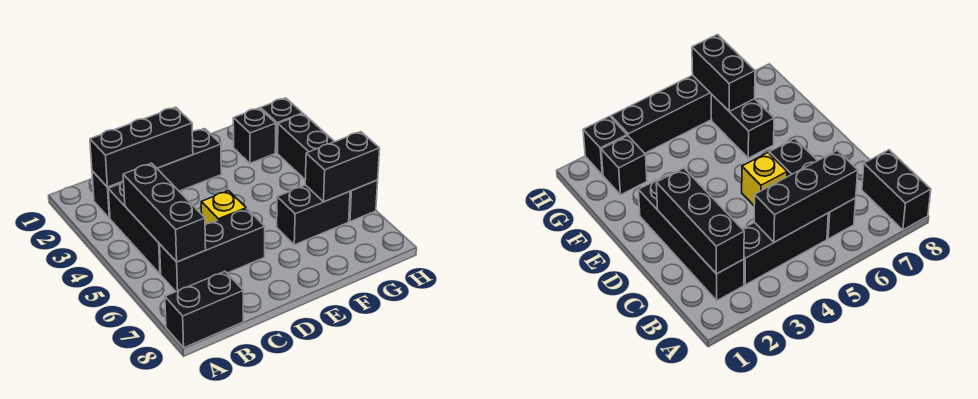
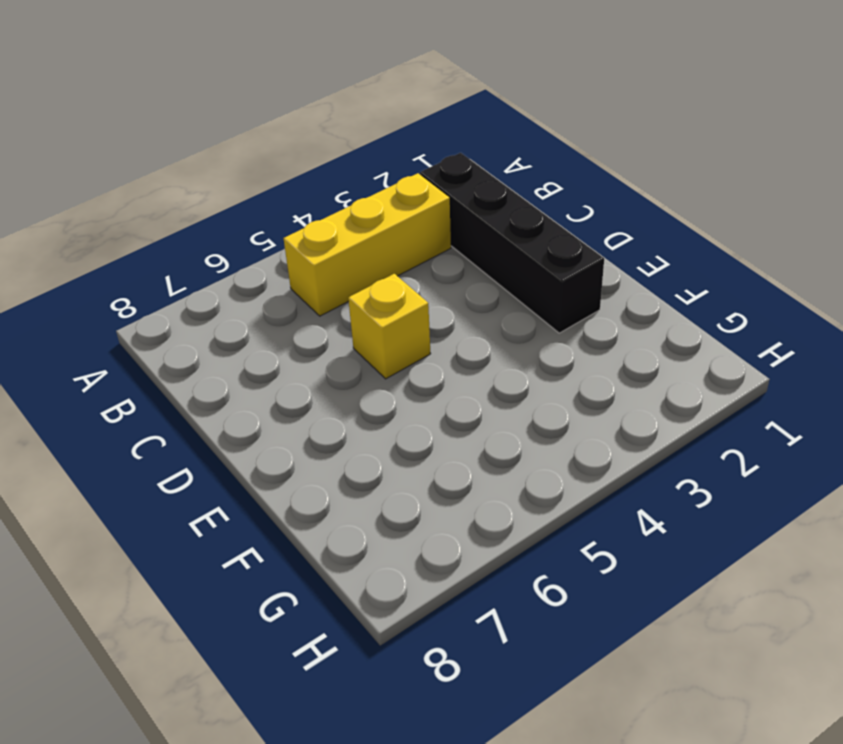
yellow brick B3:B5 level 1 -> black brick B3:B5 level 1
none -> black brick A8:B8 level 1
none -> black brick B6:D6 level 1
none -> black brick F6:G6 level 1

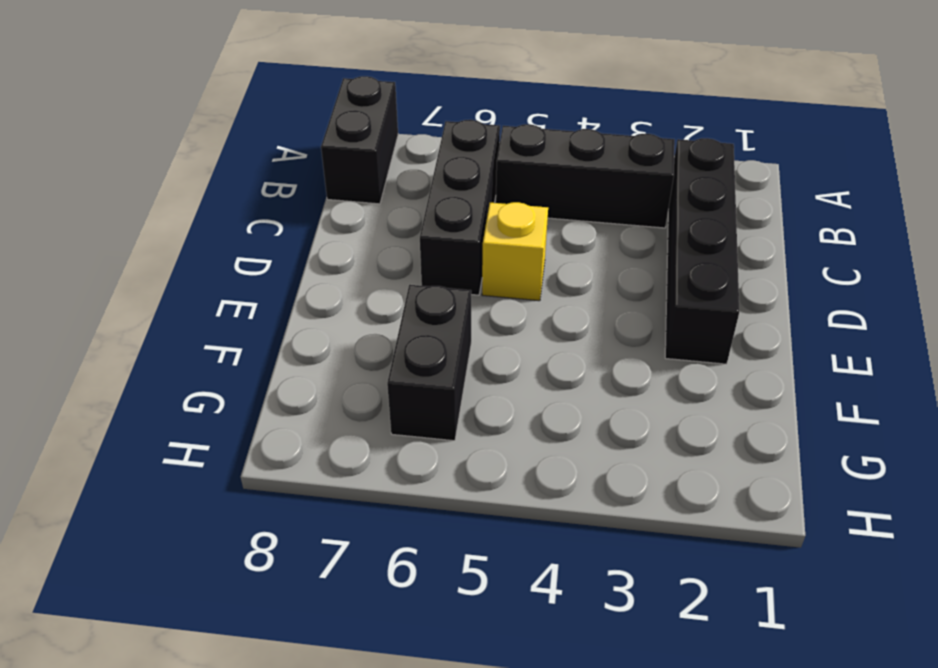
none -> black brick G2 level 1
none -> black brick H2 level 1
none -> black brick H3:H6 level 1

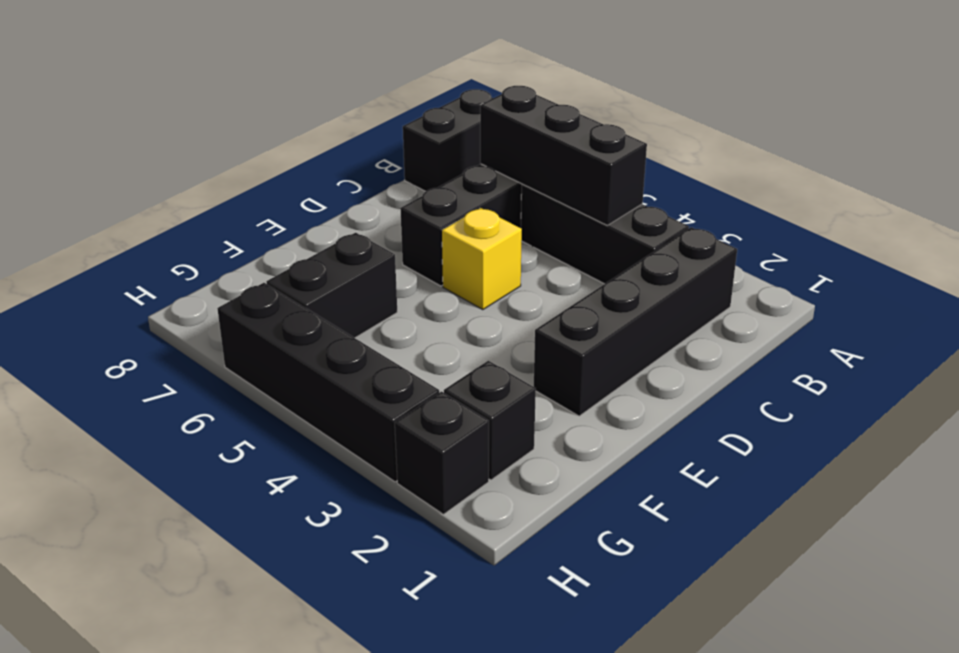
none -> black brick B2:D2 level 2
none -> black brick G6:H6 level 2

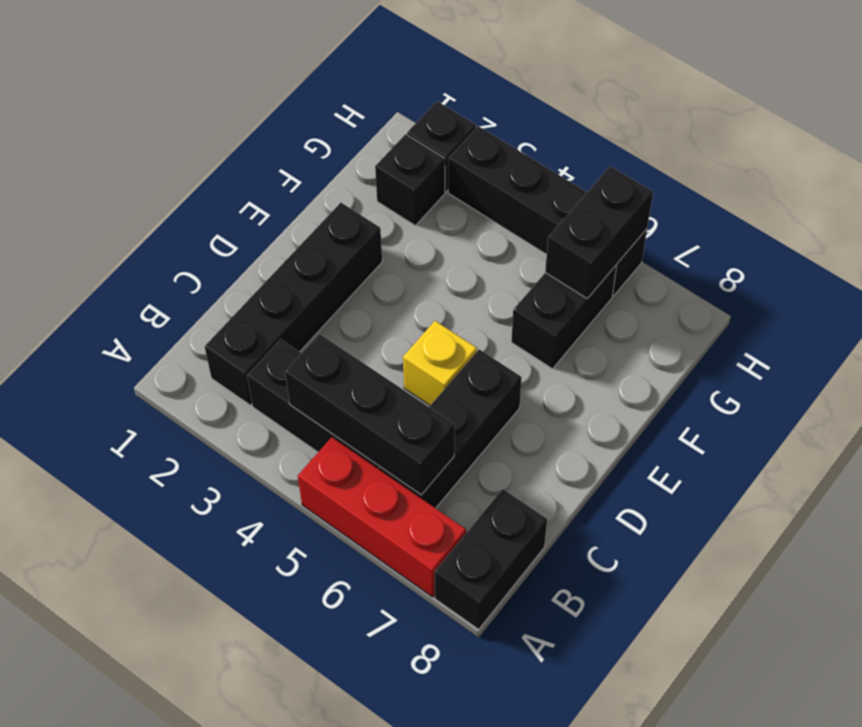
red brick A5:A7 level 1 -> none
none -> black brick B2:D2 level 2

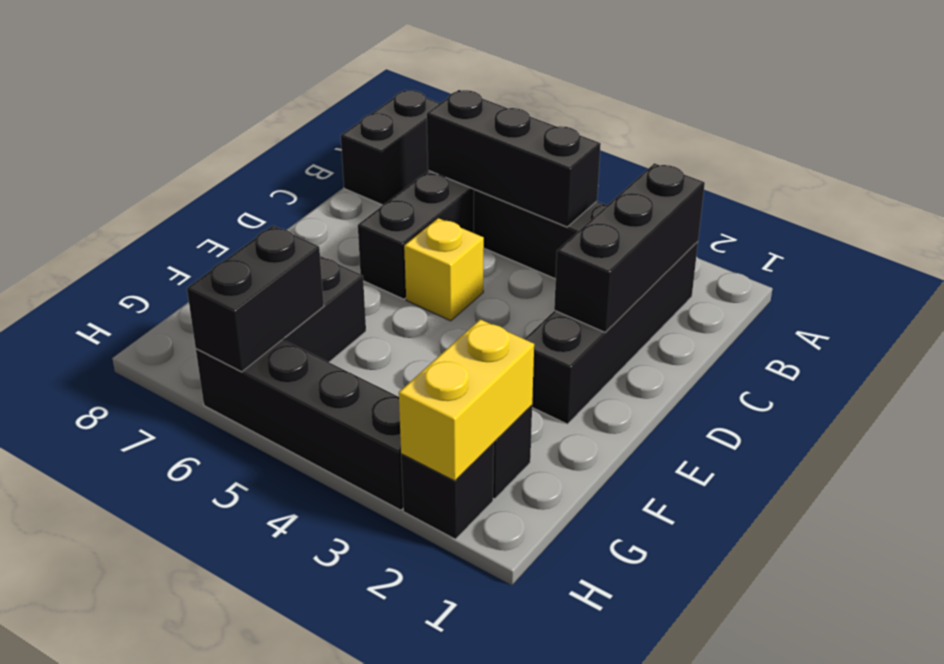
yellow brick G2:H2 level 2 -> none

